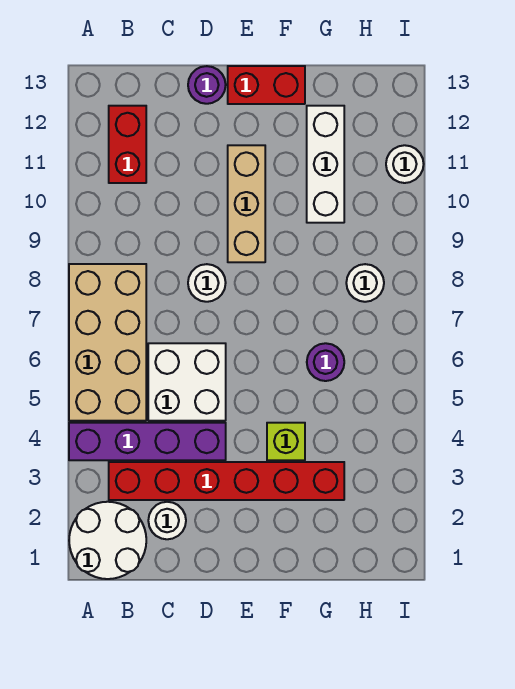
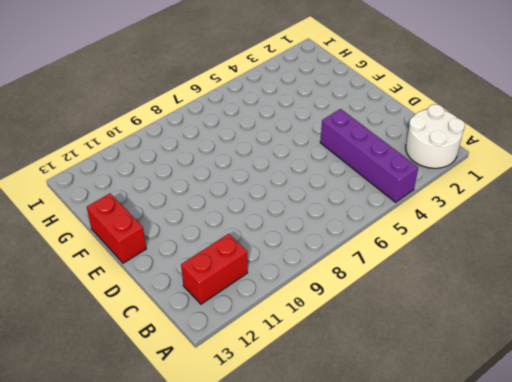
none -> tan brick A5:B8 level 1
none -> red brick B3:G3 level 1
none -> white round brick C2 level 1

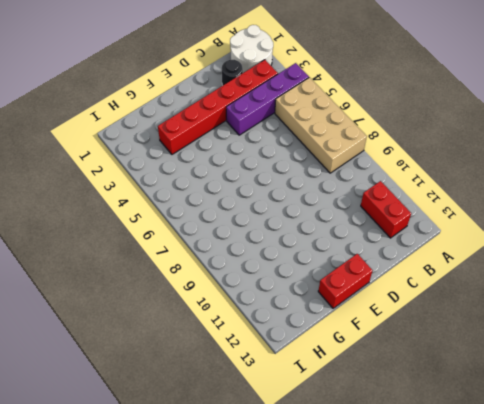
black round brick C2 level 1 -> white round brick C2 level 1
none -> white brick C5:D6 level 1
none -> white round brick D8 level 1
none -> purple round brick D13 level 1

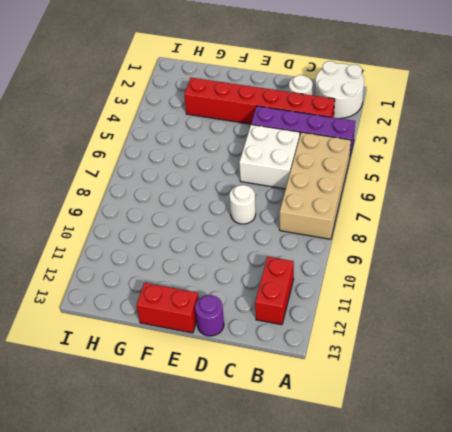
none -> tan brick E9:E11 level 1
none -> lime brick F4 level 1
none -> purple round brick G6 level 1

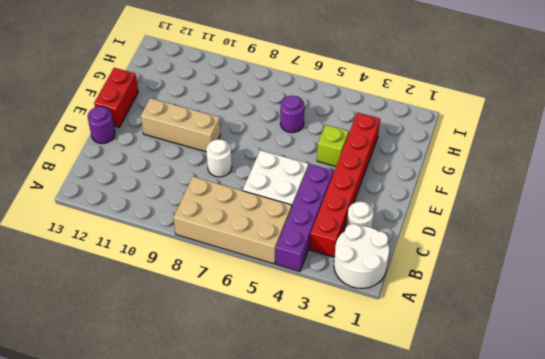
none -> red brick B11:B12 level 1
none -> white brick G10:G12 level 1
none -> white round brick H8 level 1

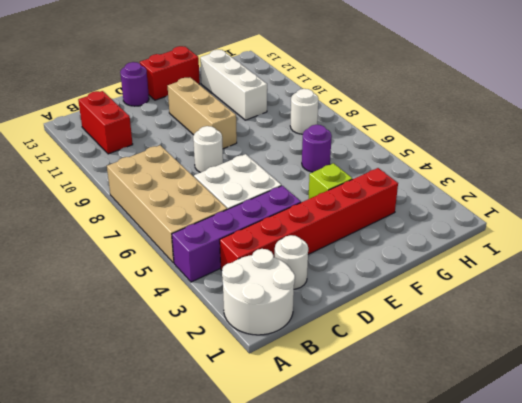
none -> white round brick I11 level 1

